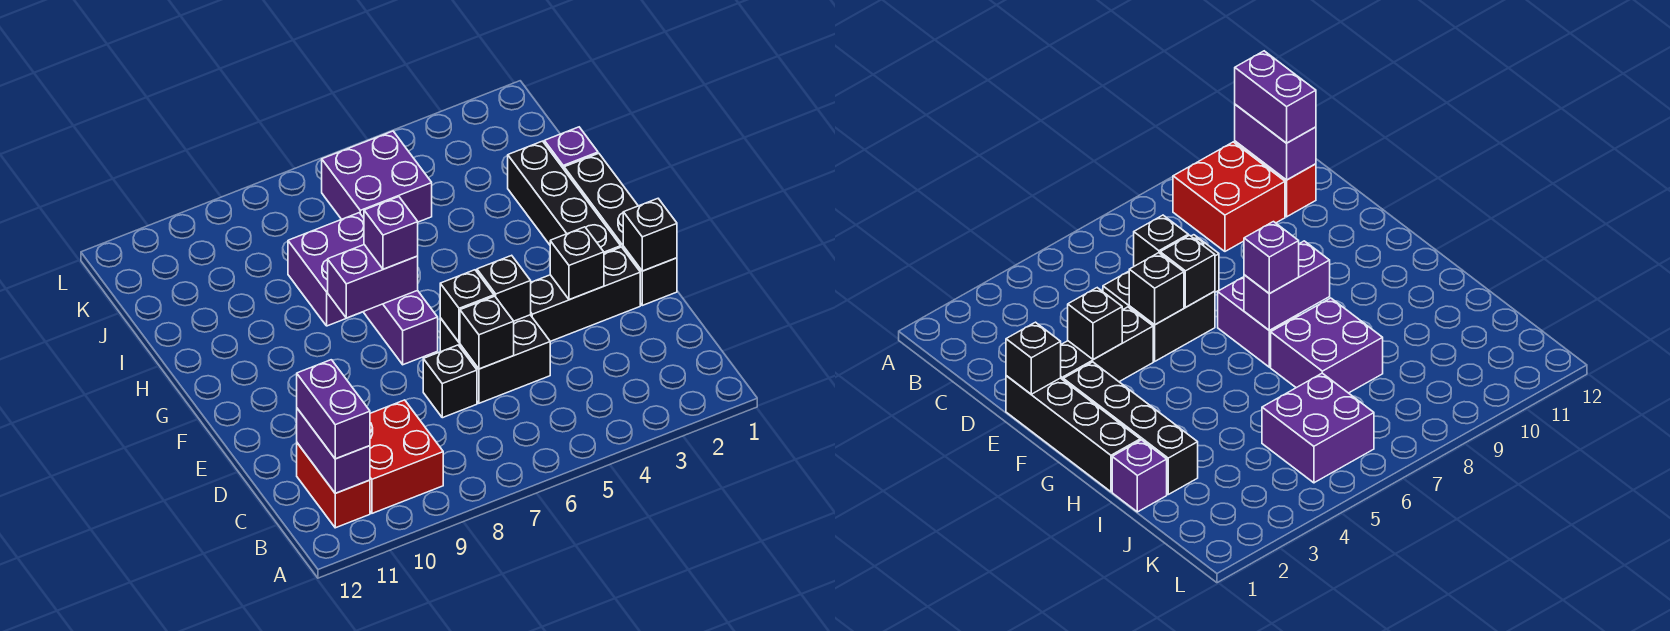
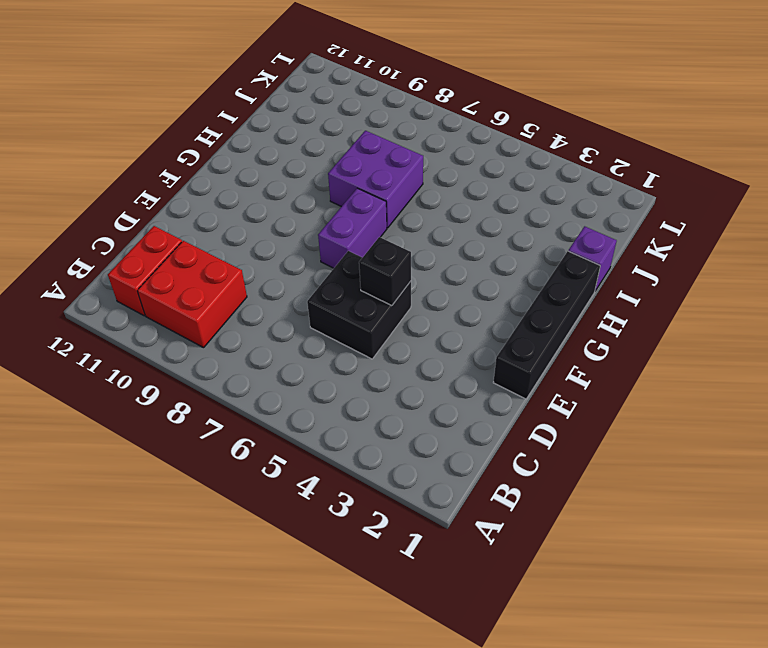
none -> black brick D7 level 1
none -> black brick E2:E4 level 1
none -> black brick F2:I2 level 1

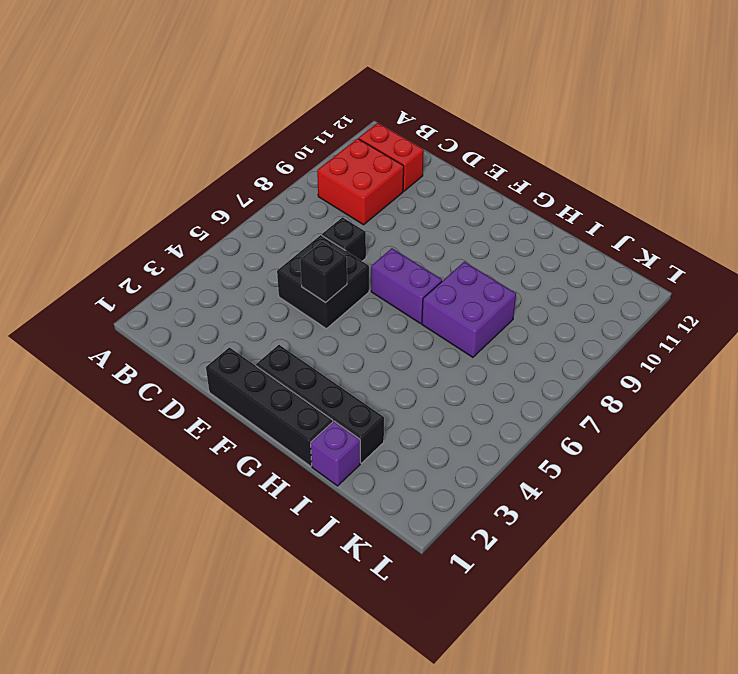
none -> black brick E2:E4 level 1
none -> purple brick J5:K6 level 1
none -> purple brick B11:C11 level 2

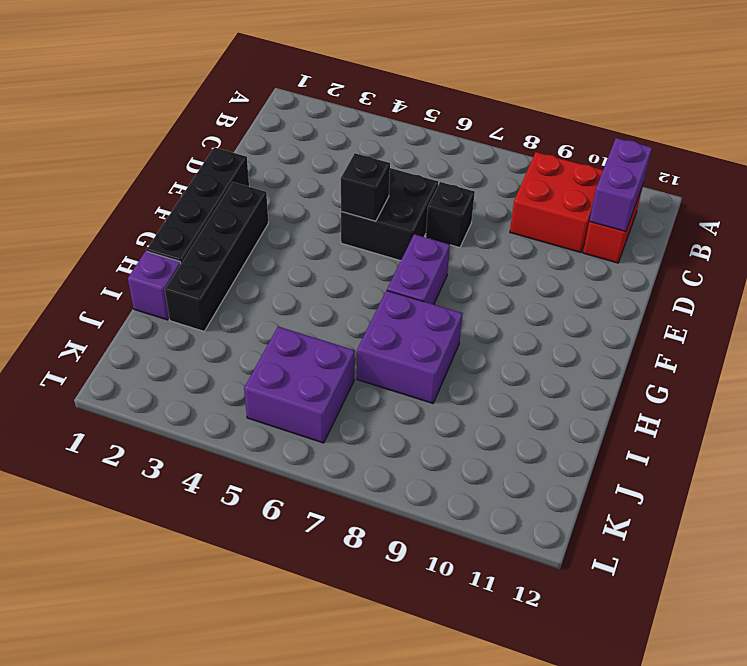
none -> black brick E2:E4 level 1
none -> black brick D6 level 2
none -> black brick E1 level 2

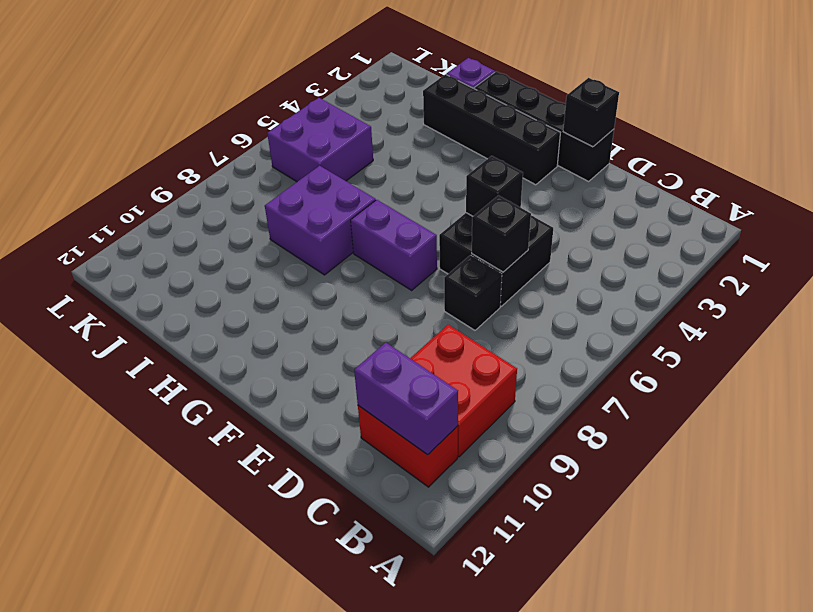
none -> black brick E2:E4 level 1
none -> black brick E3 level 2
none -> black brick E6 level 2

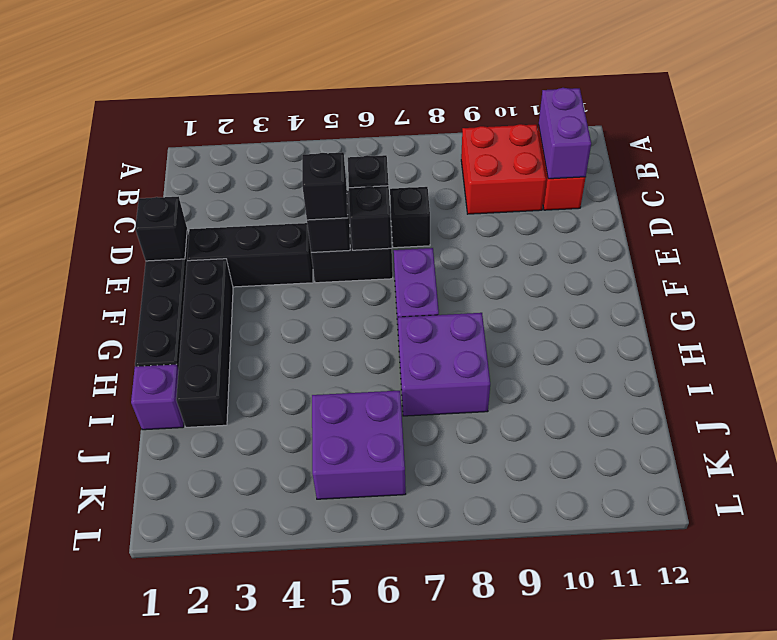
black brick E5 level 3 -> black brick E3 level 2
none -> purple brick G7:G8 level 2
none -> purple brick B11:C11 level 3
none -> purple brick G7 level 3

